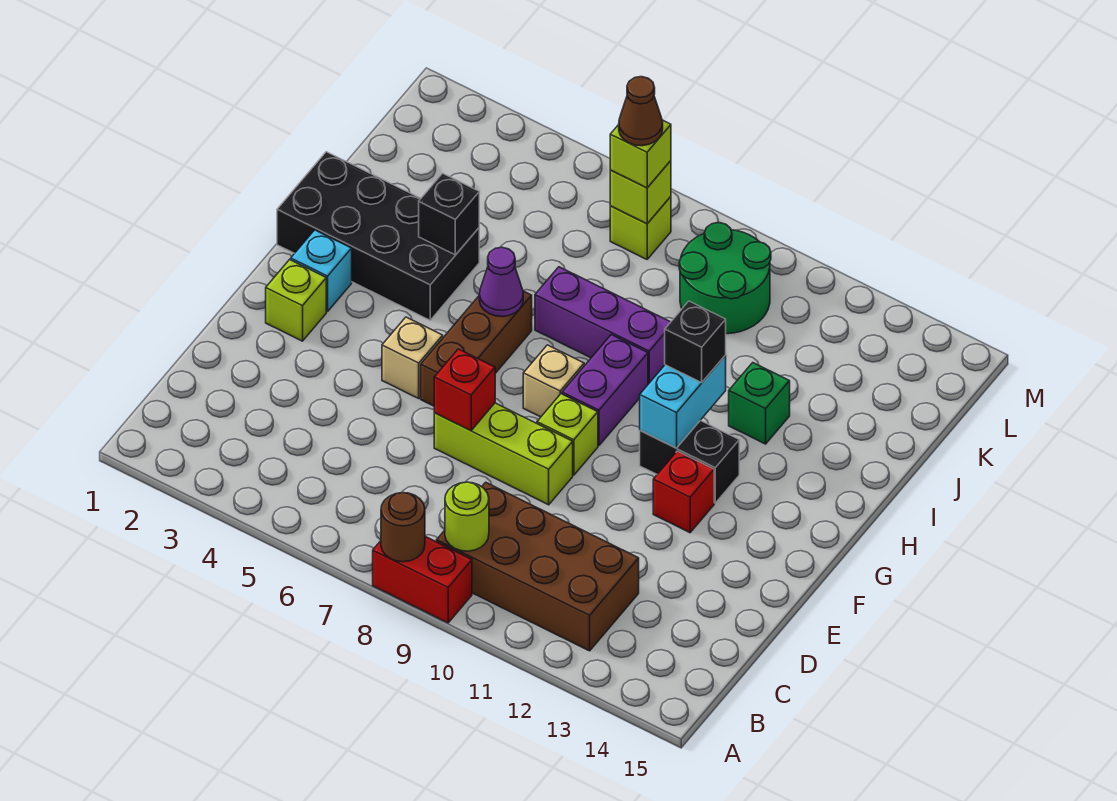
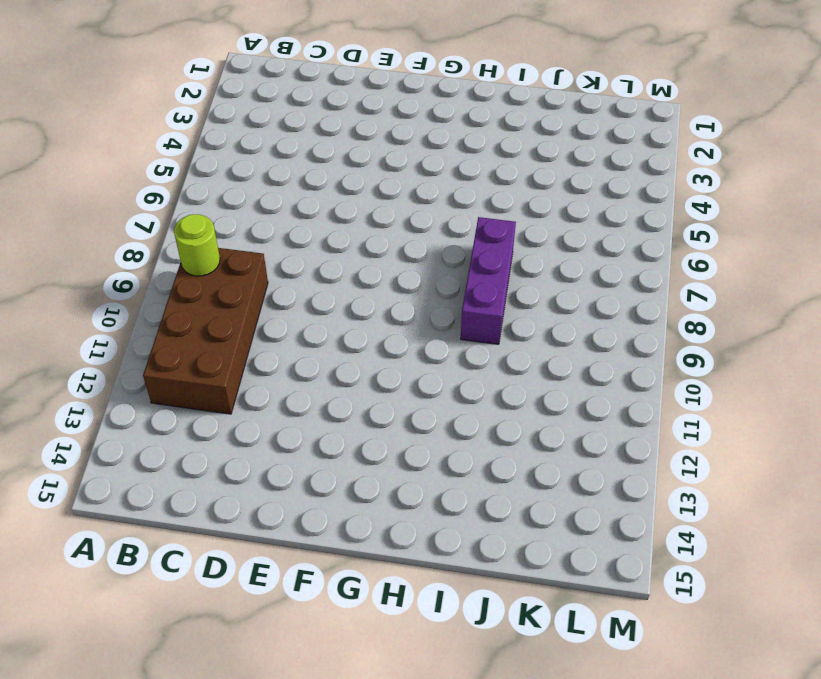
none -> red brick A8:A9 level 1
none -> lime brick E7:E9 level 1
none -> lime brick F2 level 1

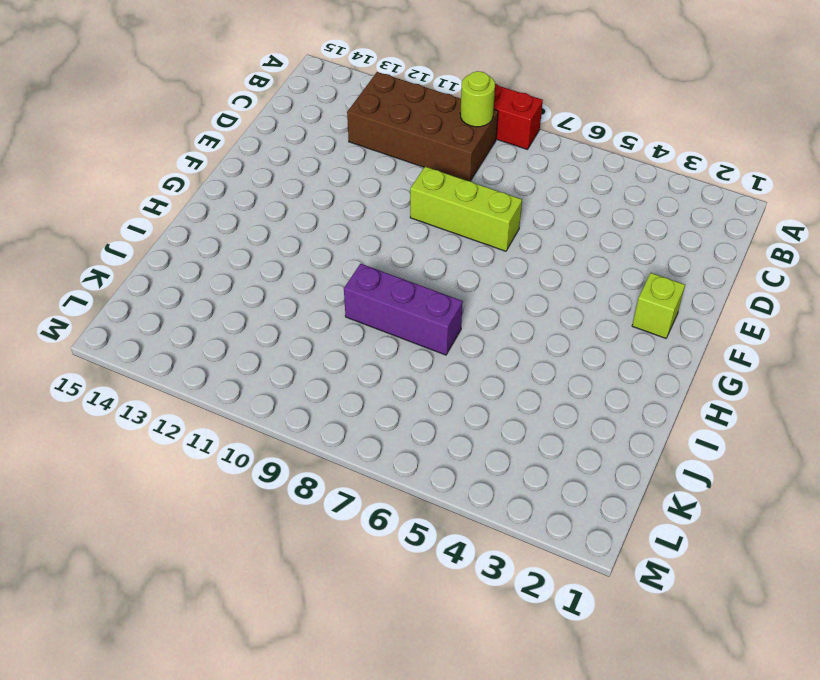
none -> tan brick F5 level 1
none -> brown brick F6:H6 level 1
none -> lime brick F9 level 1

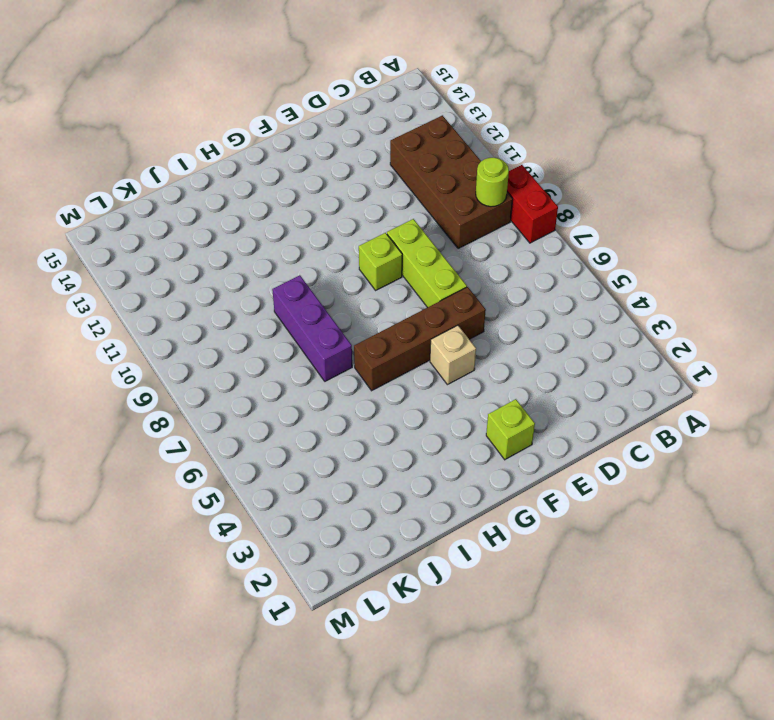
brown brick E6:H6 level 1 -> brown brick F6:H6 level 1
none -> red brick F12 level 1
none -> cyan brick G2 level 1
none -> tan brick G8 level 1

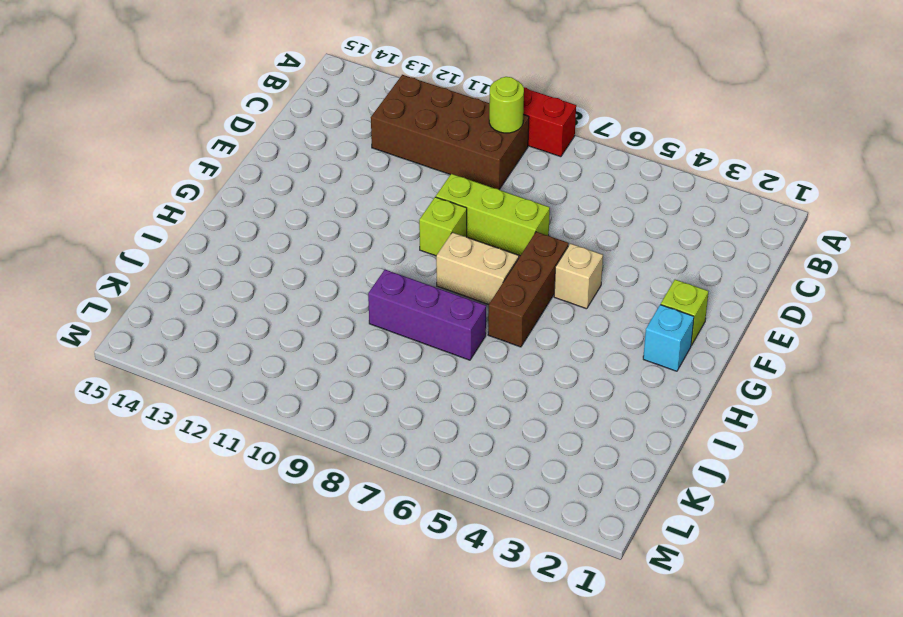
tan brick G7:G8 level 1 -> tan brick G8 level 1
none -> red brick F12 level 1
none -> purple brick G9:H9 level 1
none -> black brick G11:G12 level 1

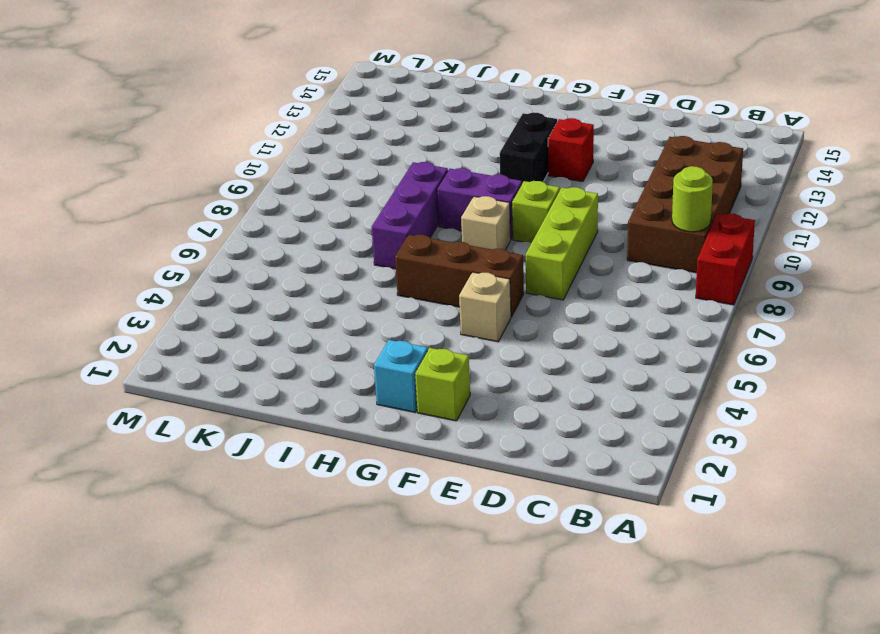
none -> black brick H1:I4 level 1
none -> green brick I12 level 1
none -> green round brick K9:L10 level 1

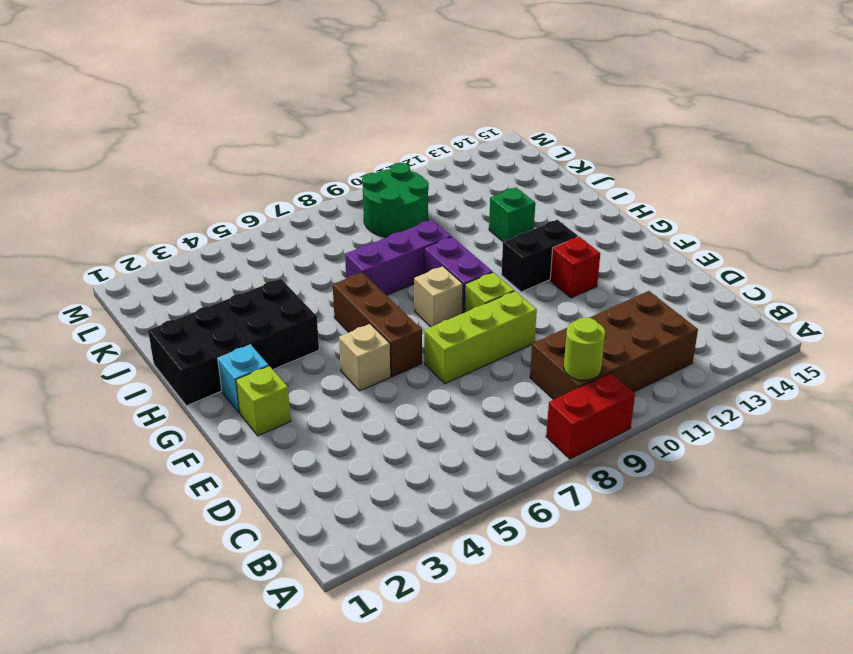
none -> lime brick L7 level 1
none -> brown round brick A8 level 2
none -> red brick E7 level 2

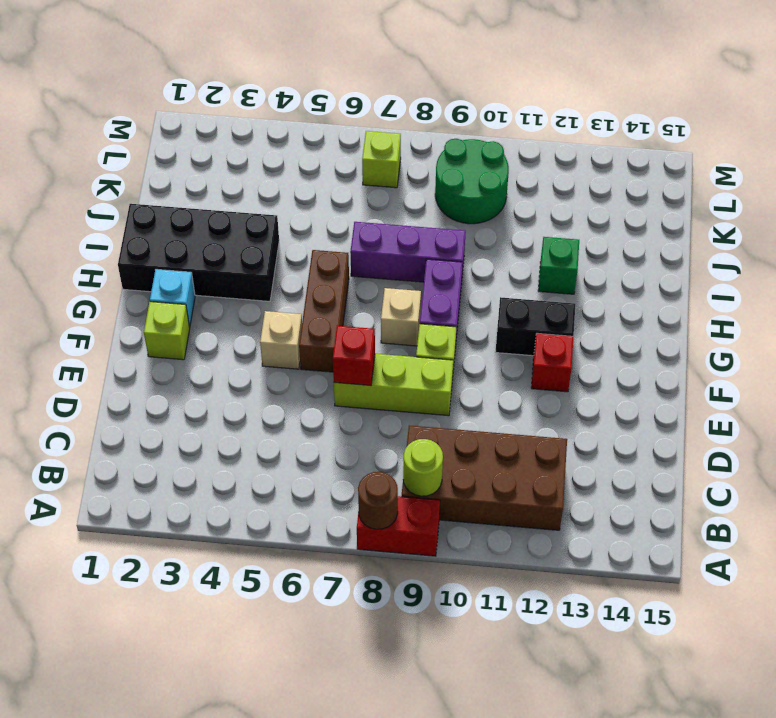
none -> cyan brick G11:H11 level 2
none -> purple cone H6 level 2
none -> black brick I4 level 2

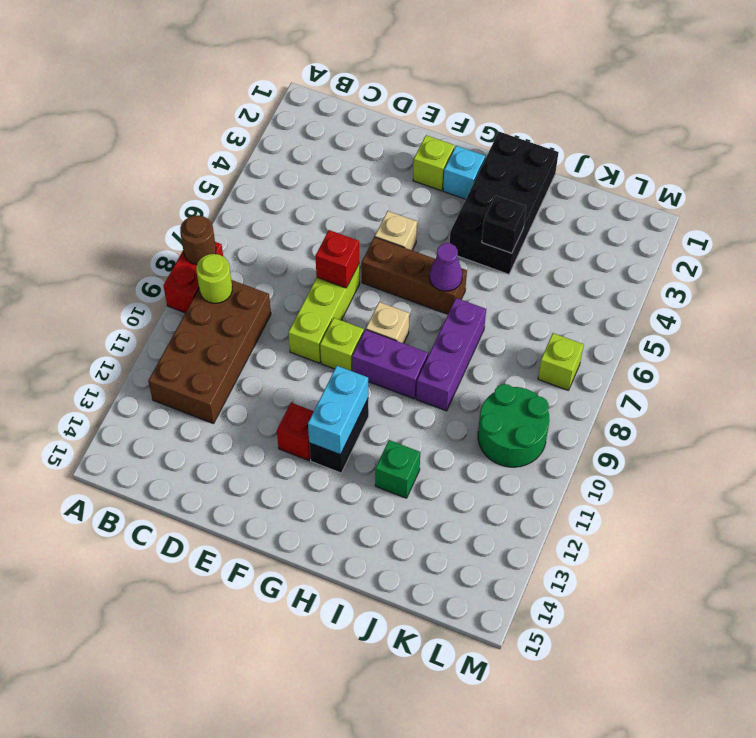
cyan brick G11:G12 level 2 -> cyan brick G11:H11 level 2
none -> lime brick L7 level 2
none -> black brick H11 level 3
none -> lime brick L7 level 3

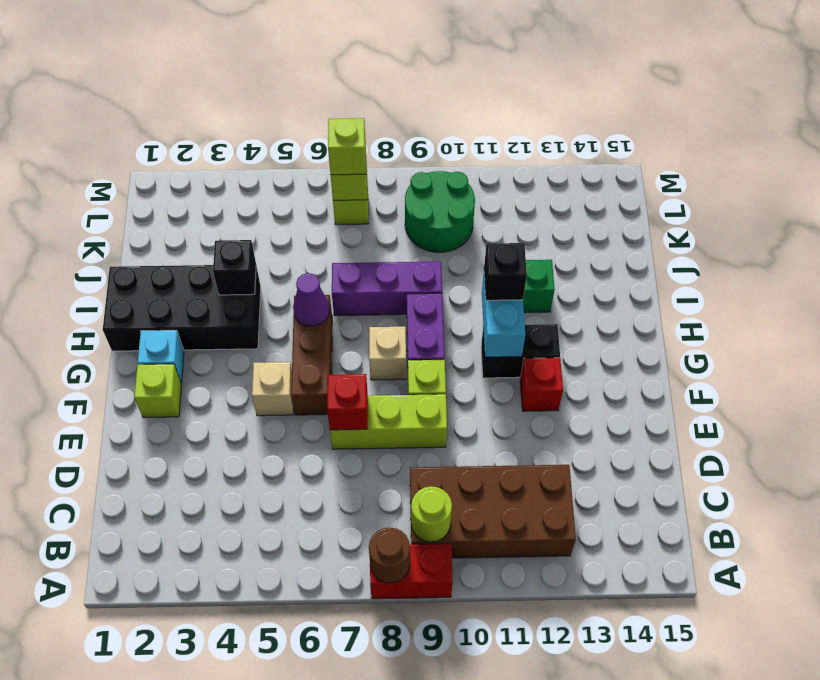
none -> brown cone L7 level 4

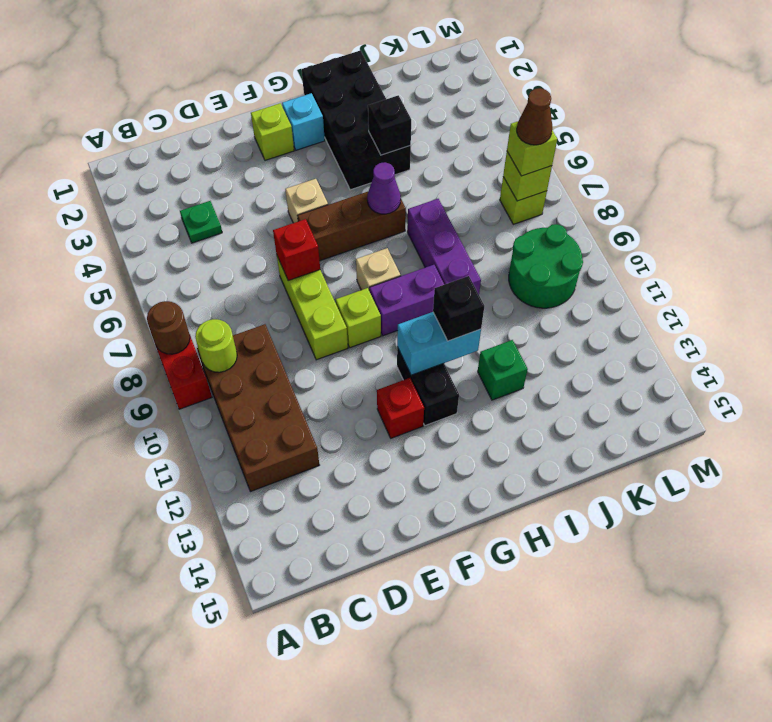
green plate C4 level 1 -> none

